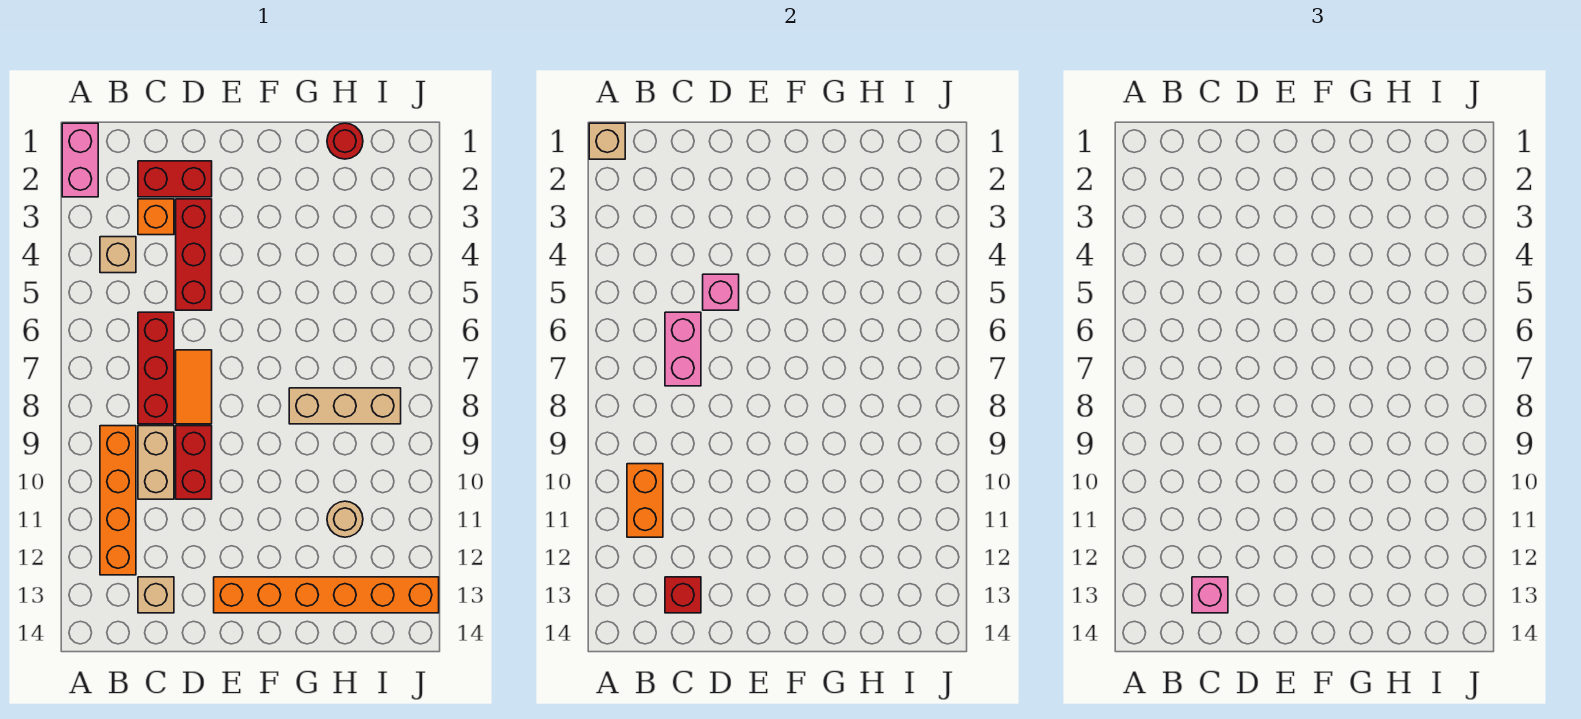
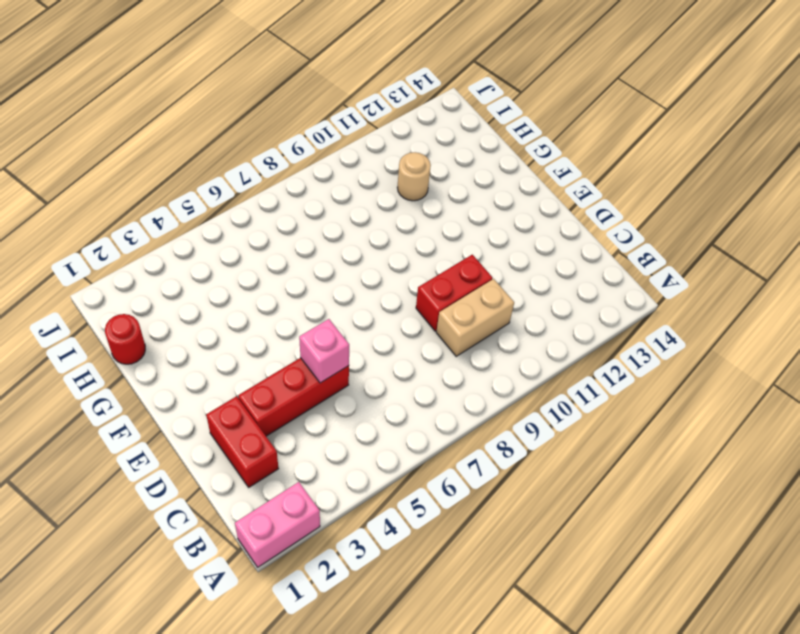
none -> tan brick B4 level 1
none -> orange brick B9:B12 level 1
none -> orange brick C3 level 1

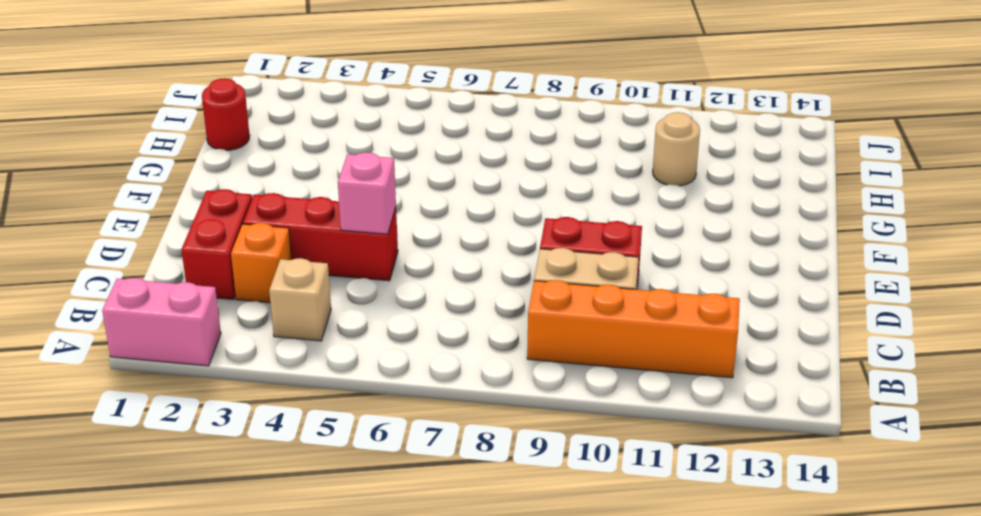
none -> red brick C6:C8 level 1
none -> tan brick C13 level 1
none -> orange tile D7:D8 level 1

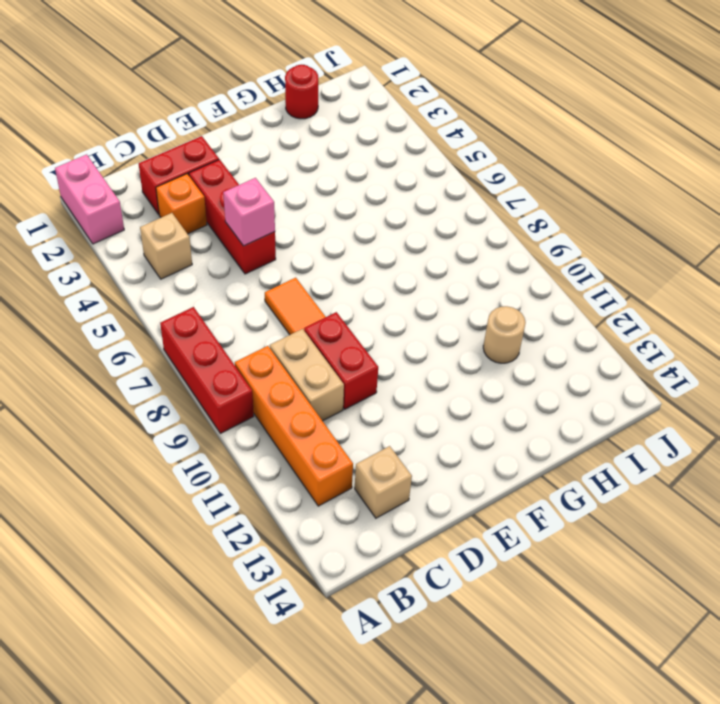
red brick A7:A9 level 1 -> red brick C6:C8 level 1
none -> orange brick E13:J13 level 1
none -> tan brick G8:I8 level 1
none -> tan brick A1 level 2

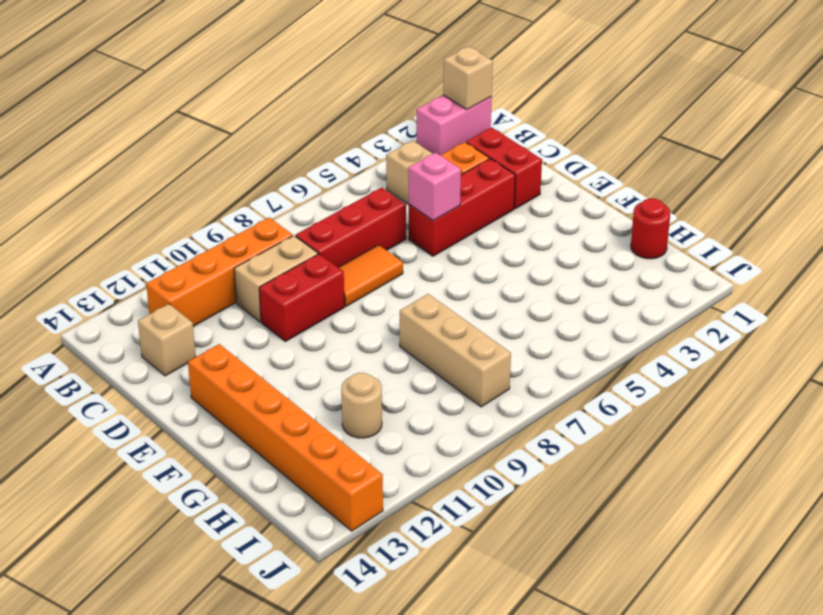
none -> orange brick B10:B11 level 2
none -> pink brick C6:C7 level 2
none -> red brick C13 level 2

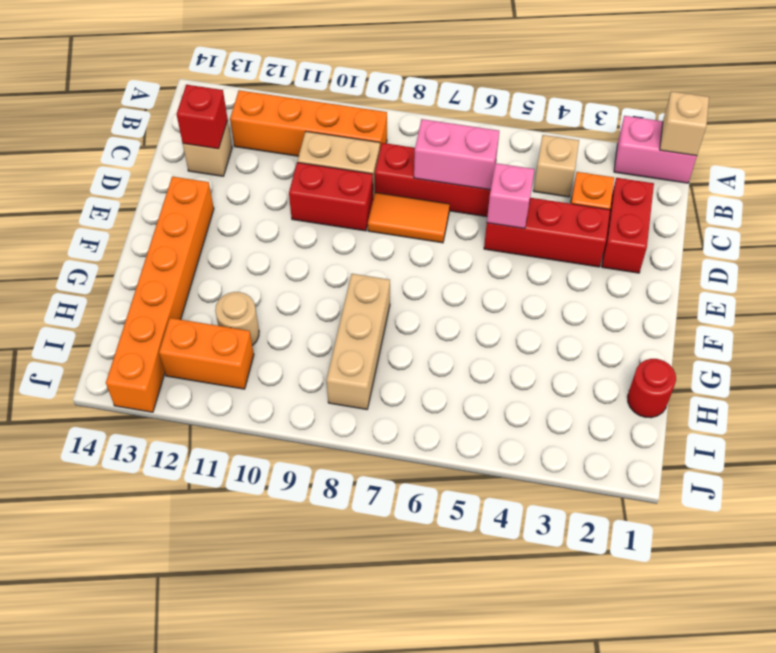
orange brick I11:I12 level 1 -> orange brick B10:B11 level 2
none -> pink brick C13 level 3

